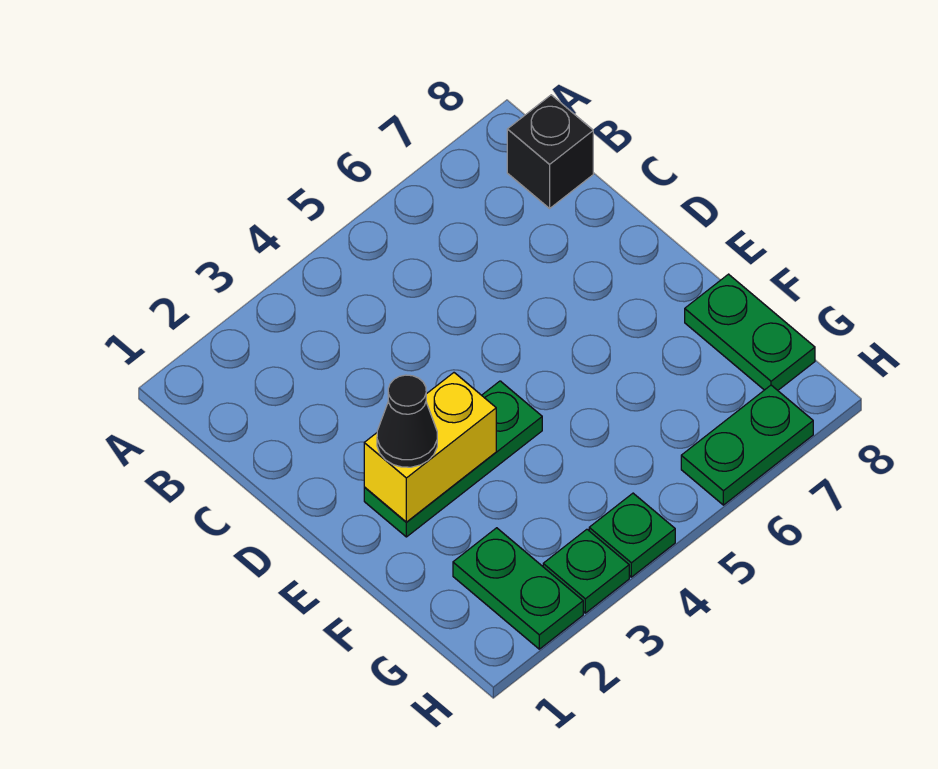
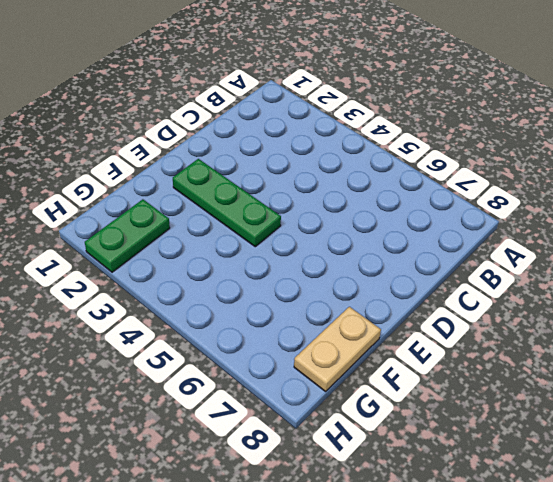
tan plate F8:G8 level 1 -> green plate F8:G8 level 1
none -> black brick B8 level 1
none -> green plate H3 level 1

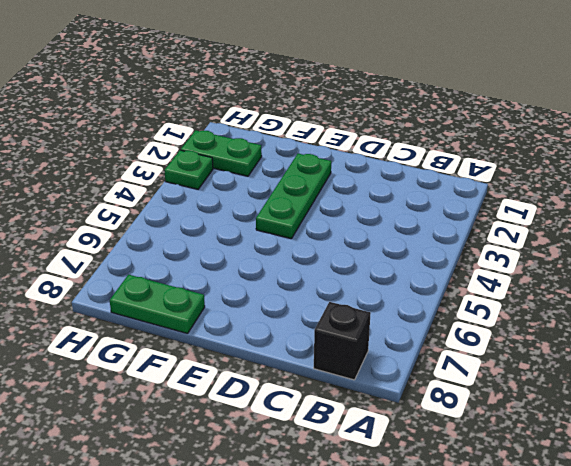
none -> green plate H4 level 1
none -> green plate H6:H7 level 1

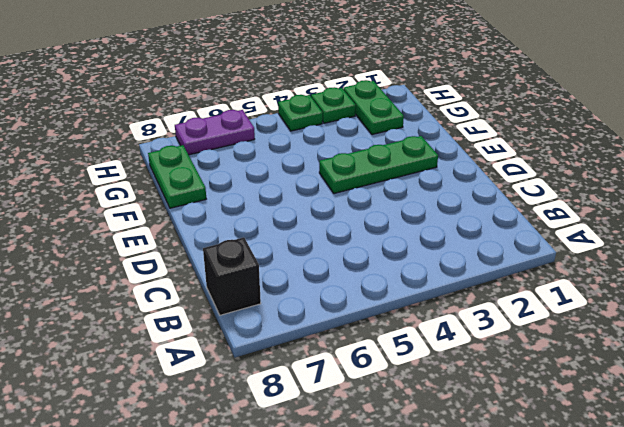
purple plate H6:H7 level 1 -> green plate H6:H7 level 1
none -> yellow brick E2:E3 level 2
none -> black cone E2 level 3

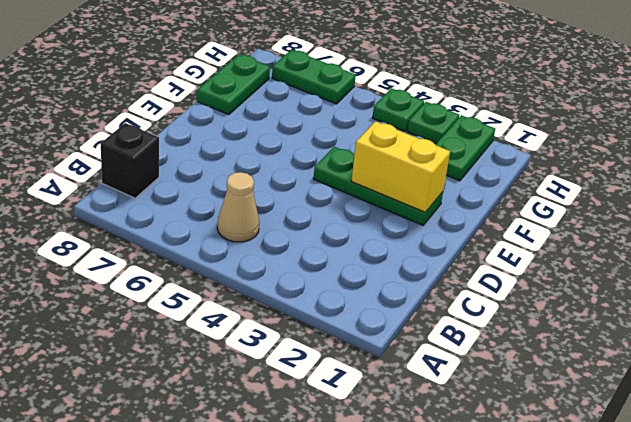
tan cone B5 level 1 -> none
none -> black cone E2 level 3

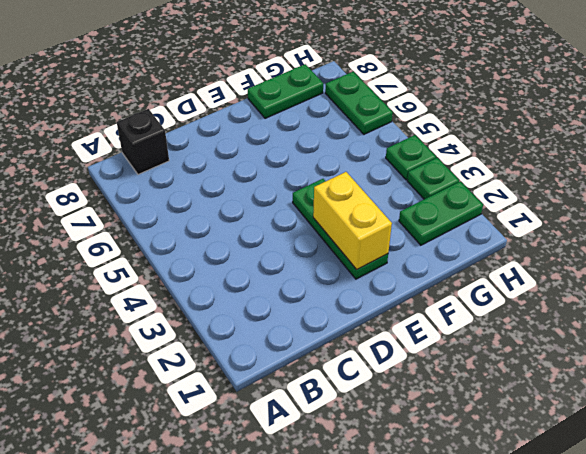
none -> black cone E2 level 3

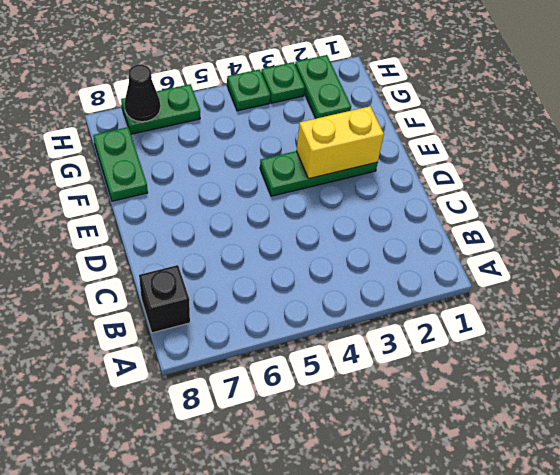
black cone H7 level 2 -> black cone E2 level 3

